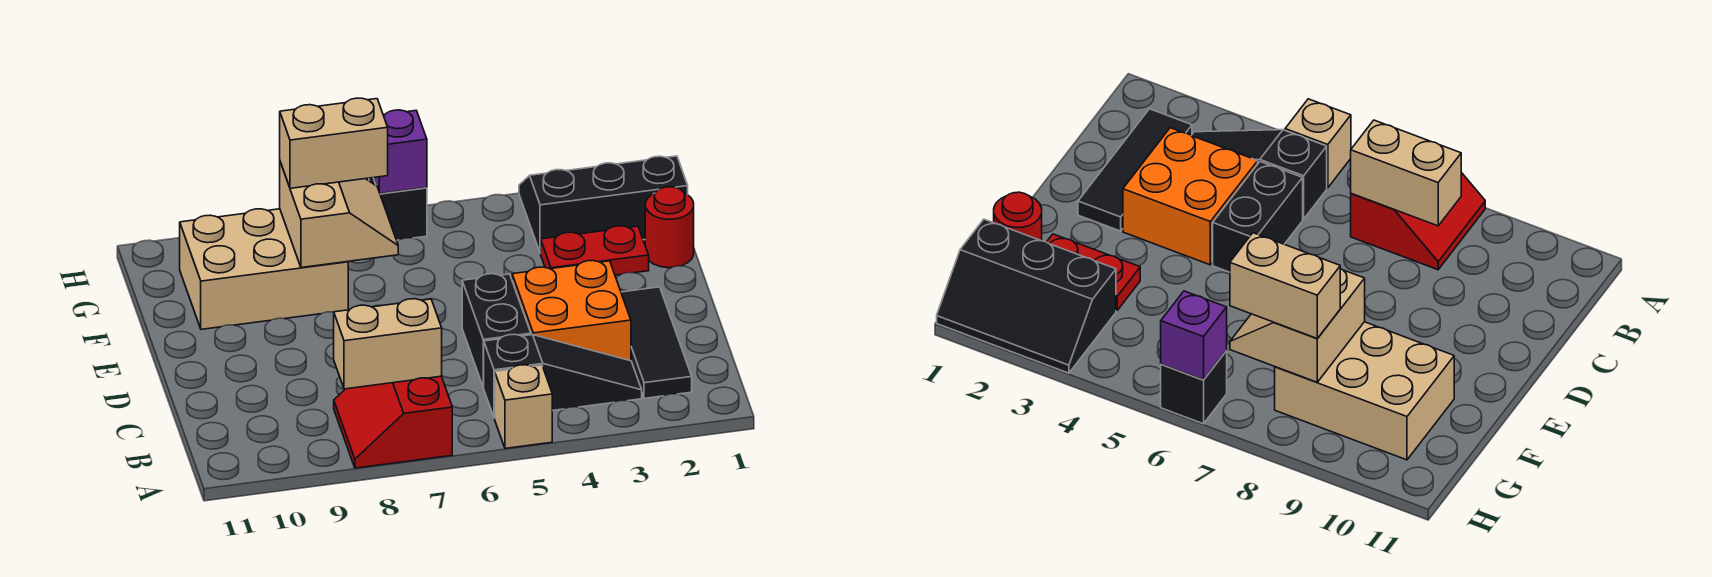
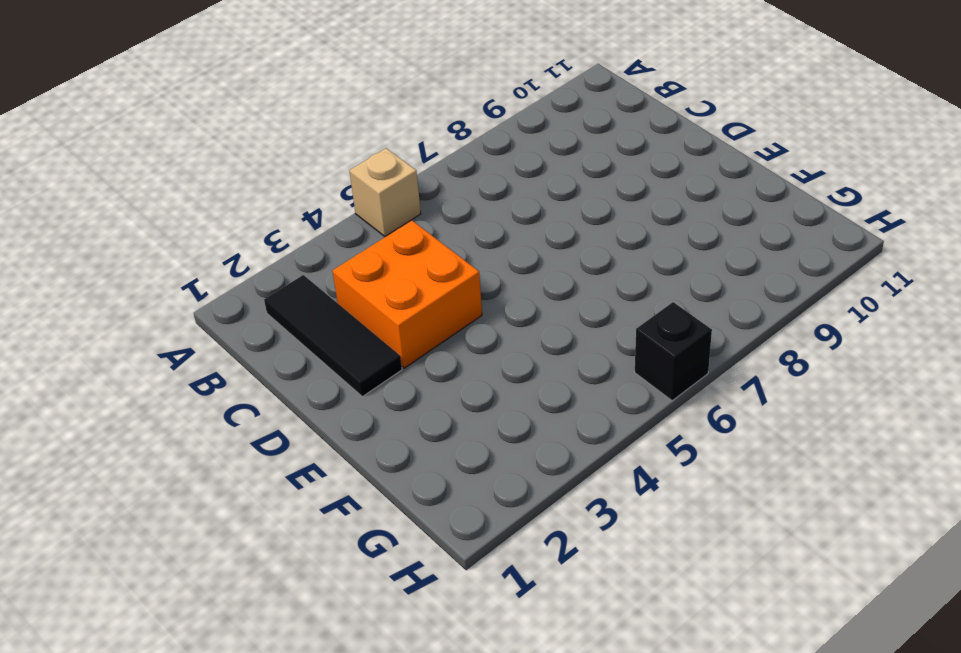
none -> red slope A7:B8 level 1 top 7
none -> black slope B3:B5 level 1 top 5
none -> black brick C5:D5 level 1

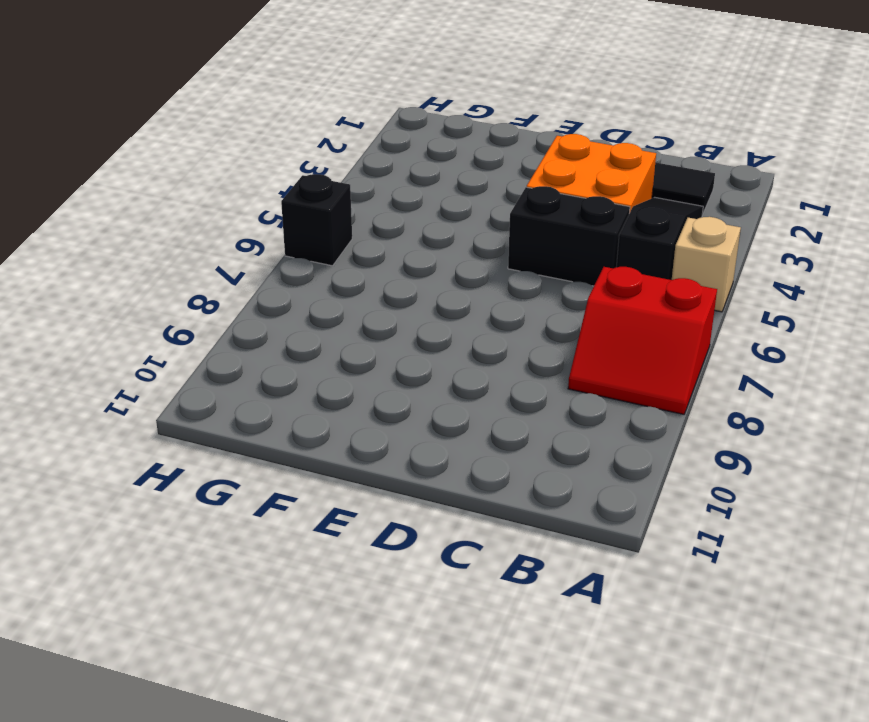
none -> red round brick F1 level 1
none -> red plate F2:F3 level 1
none -> tan brick F8:G10 level 1

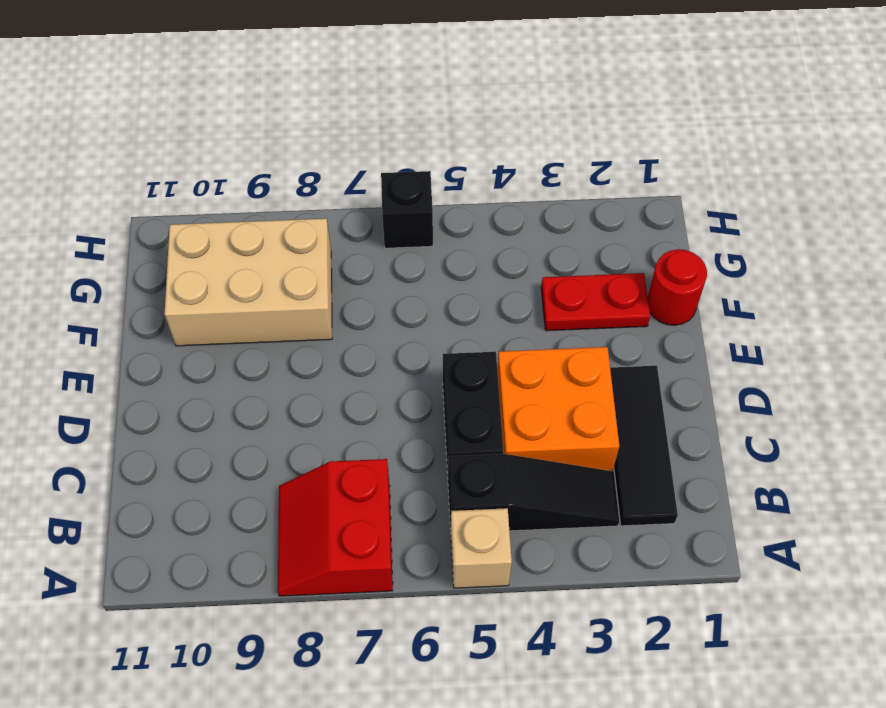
none -> black slope G1:H3 level 1 top G
none -> tan brick B7:B8 level 2
none -> tan slope F7:G8 level 2 top 8

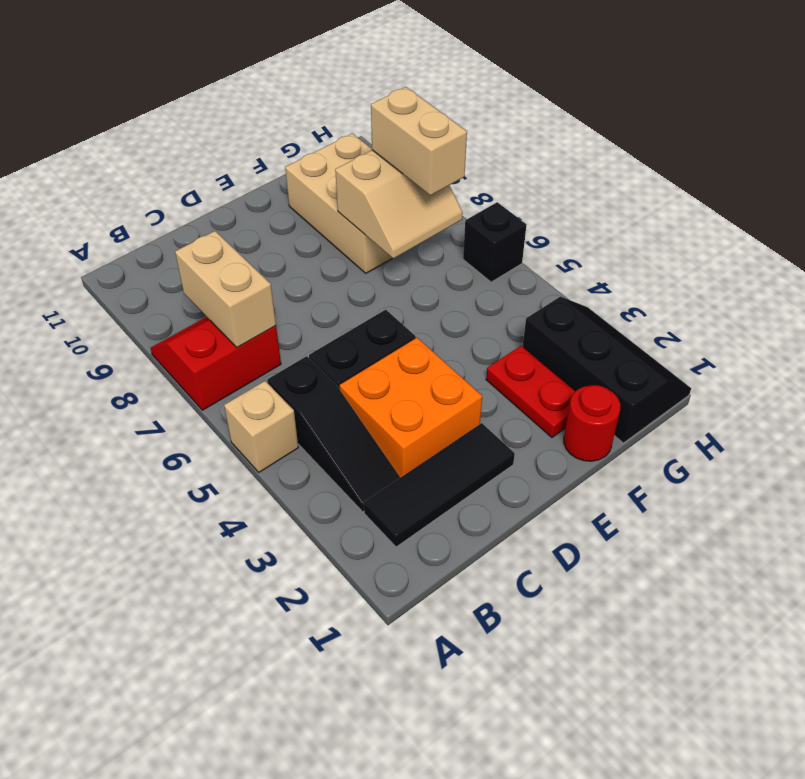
none -> purple brick H6 level 2

